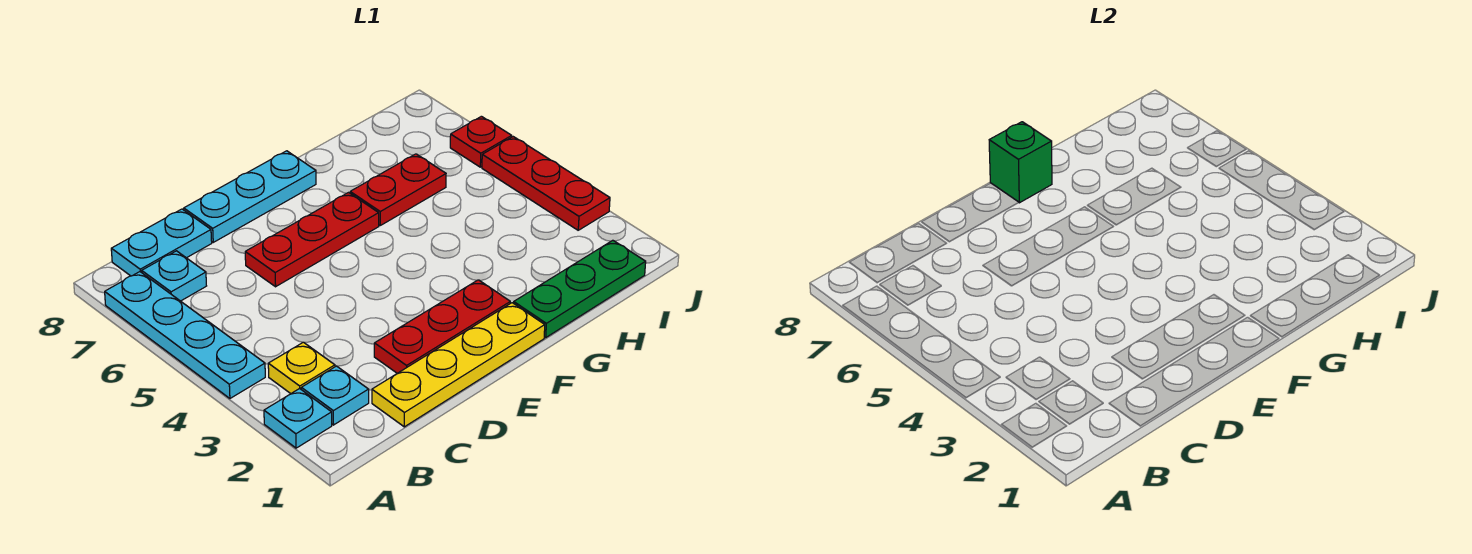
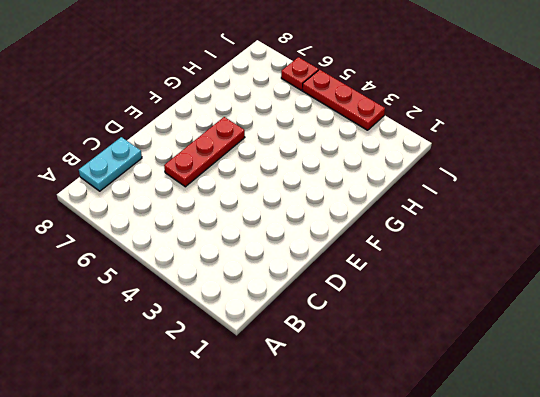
none -> cyan plate A2 level 1
none -> cyan plate A4:A7 level 1
none -> cyan plate B2 level 1

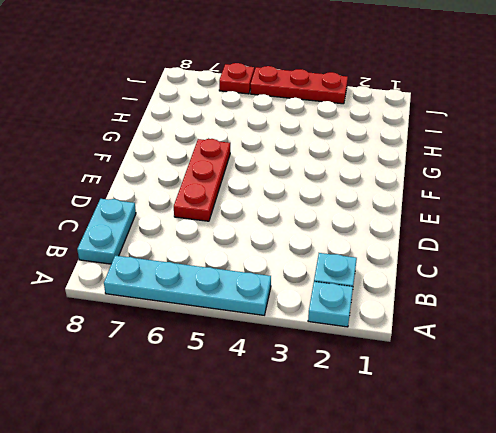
none -> yellow plate B3 level 1
none -> cyan plate B7 level 1
none -> yellow plate C1:F1 level 1

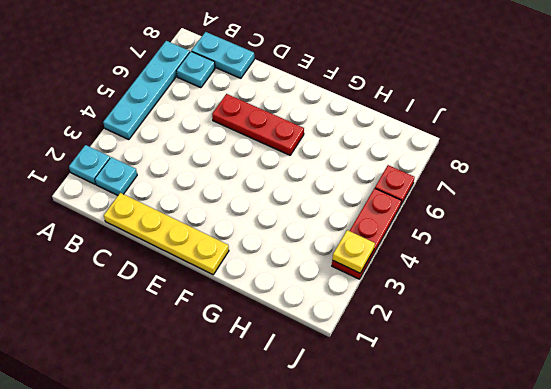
yellow plate J3 level 2 -> yellow plate B3 level 1
none -> red plate D2:F2 level 1
none -> cyan plate D8:F8 level 1
none -> green plate G1:I1 level 1

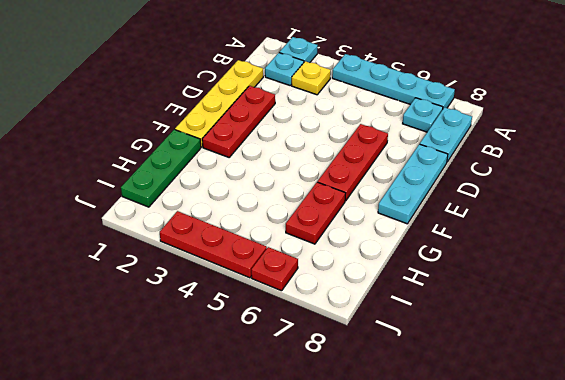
none -> green brick F8 level 2

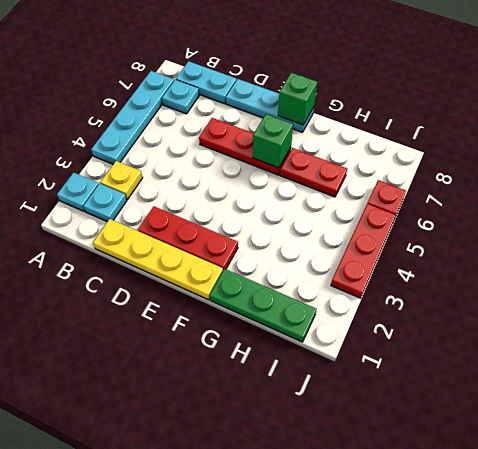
green brick F6 level 2 -> none

